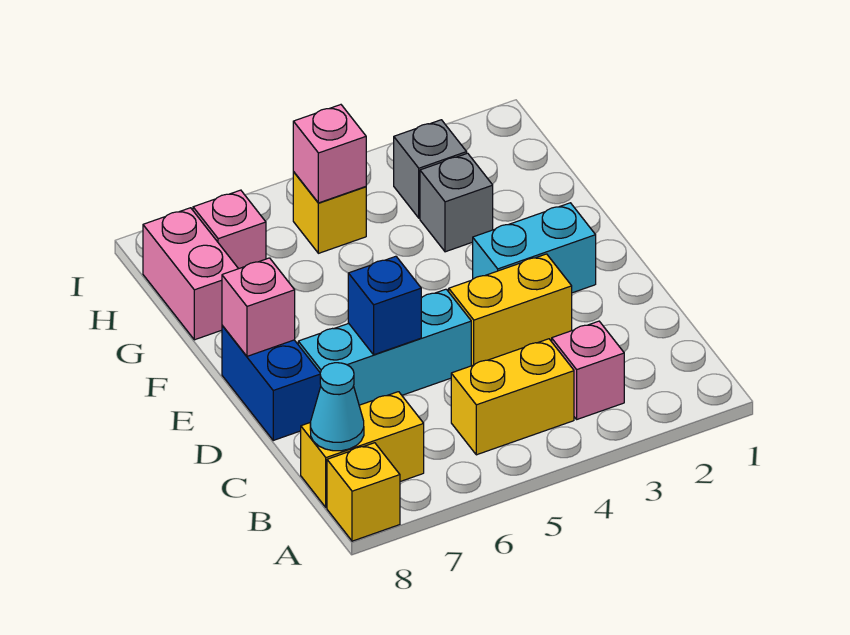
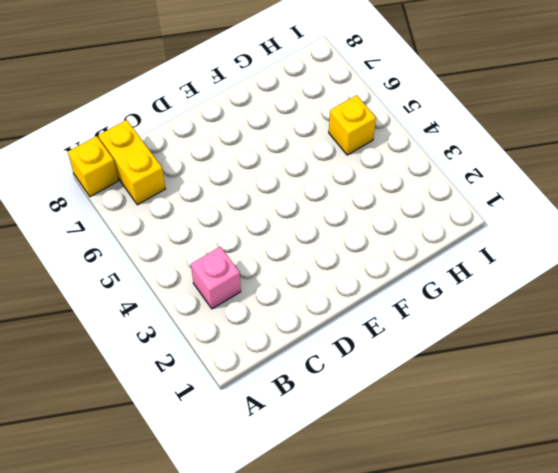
none -> yellow brick B4:B5 level 1
none -> yellow brick D3:D4 level 1
none -> cyan brick D5:D7 level 1

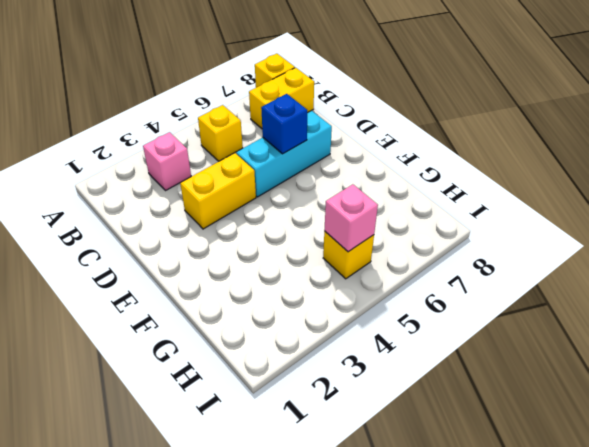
yellow brick B5 level 1 -> yellow brick B4:B5 level 1
none -> blue brick D8:E8 level 1
none -> cyan brick E2:E3 level 1
none -> grey brick G3 level 1

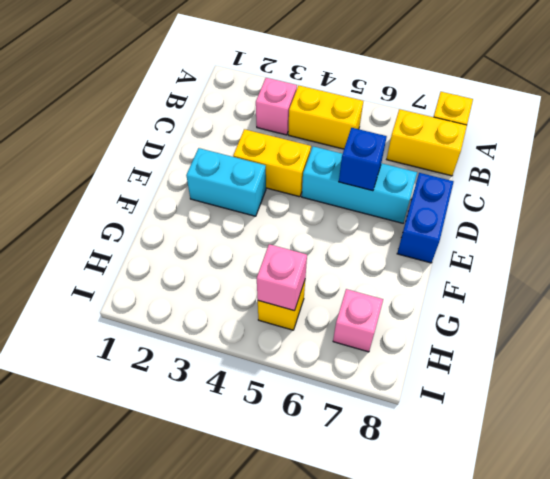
none -> grey brick G3 level 1
none -> pink brick G8:H8 level 1
none -> grey brick H3 level 1

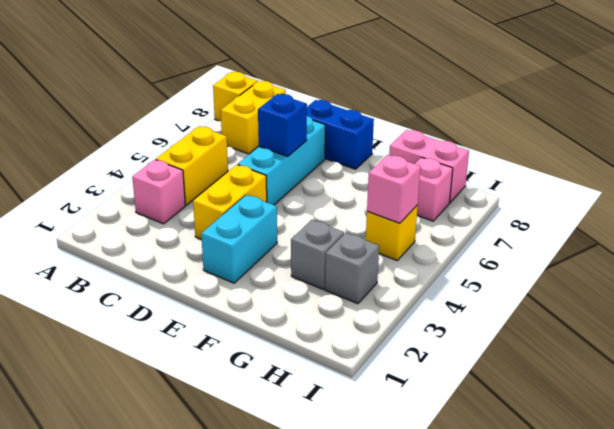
none -> cyan cone B8 level 2
none -> pink brick E8 level 2

